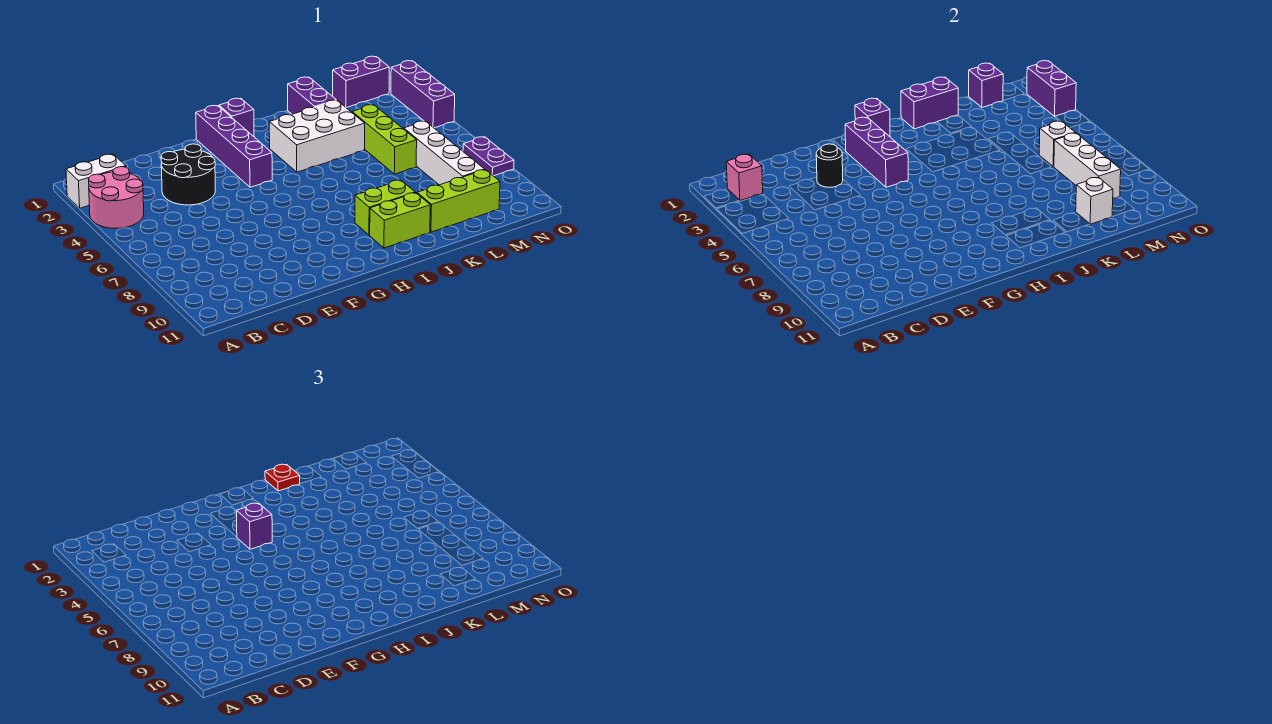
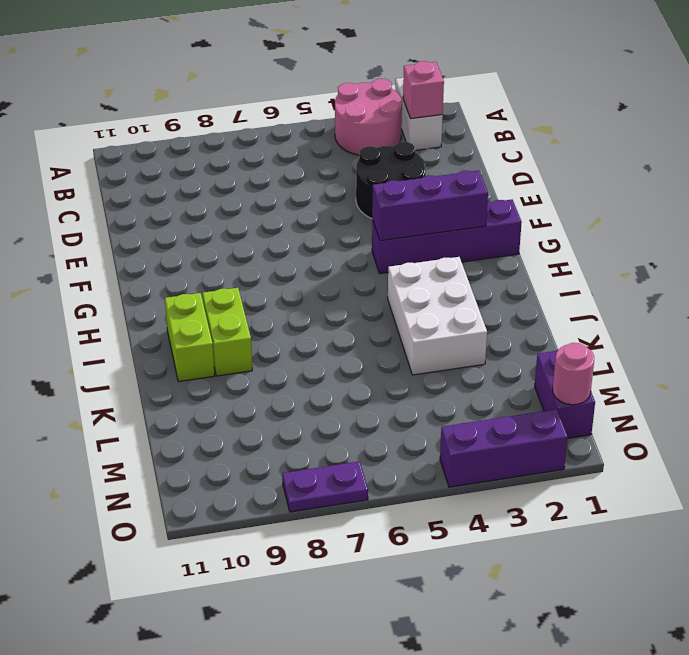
pink round brick N1 level 2 -> none
none -> purple brick H1 level 1
none -> purple brick K1:K2 level 1
none -> lime brick K10:M10 level 1

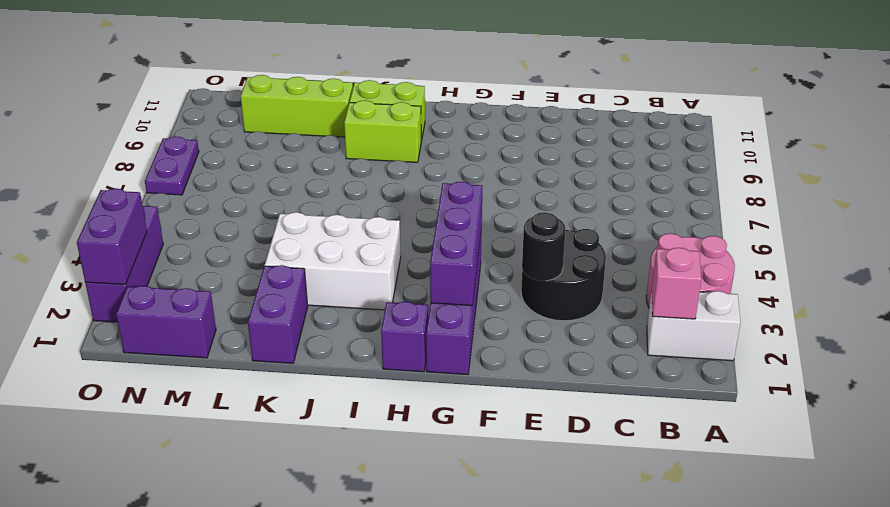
none -> lime brick L4:L6 level 1
none -> white brick M6:M9 level 1
none -> purple brick H1 level 2

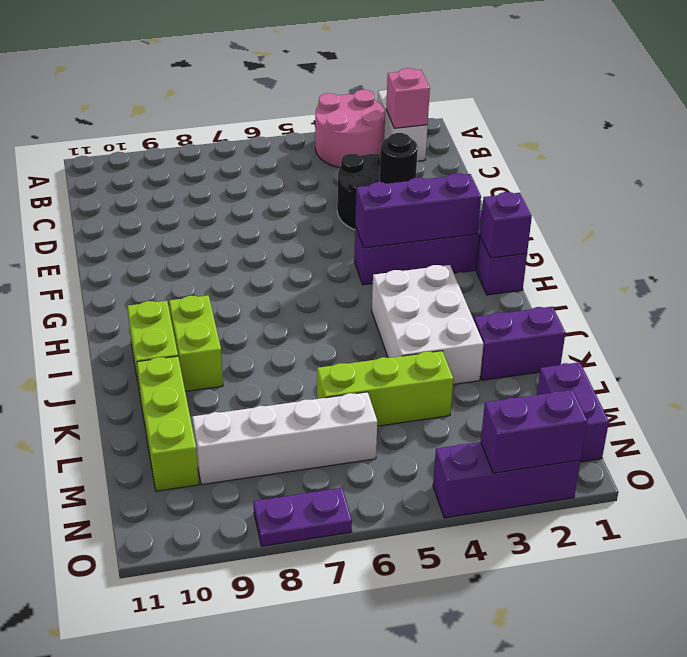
none -> purple brick J1:K1 level 2
none -> white brick L10 level 2
none -> purple brick M1 level 2

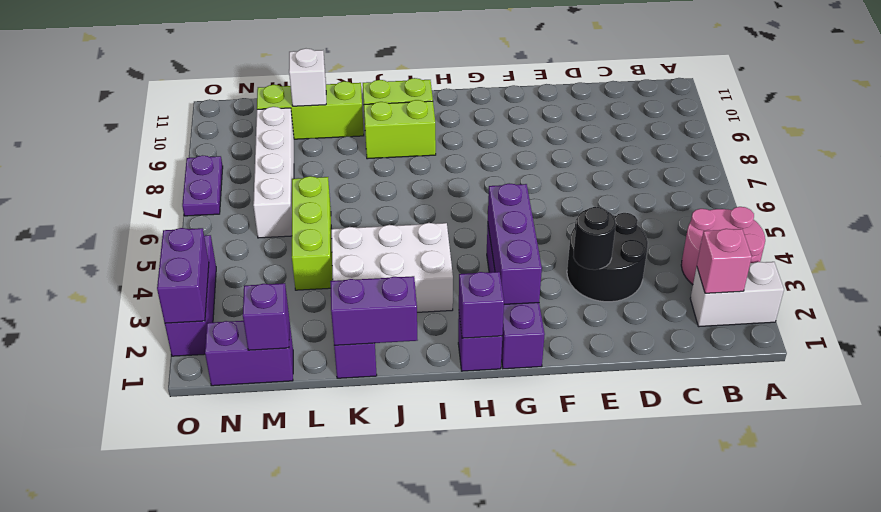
none -> white brick M6 level 2
none -> white brick M7:M9 level 2
none -> purple brick G4 level 3

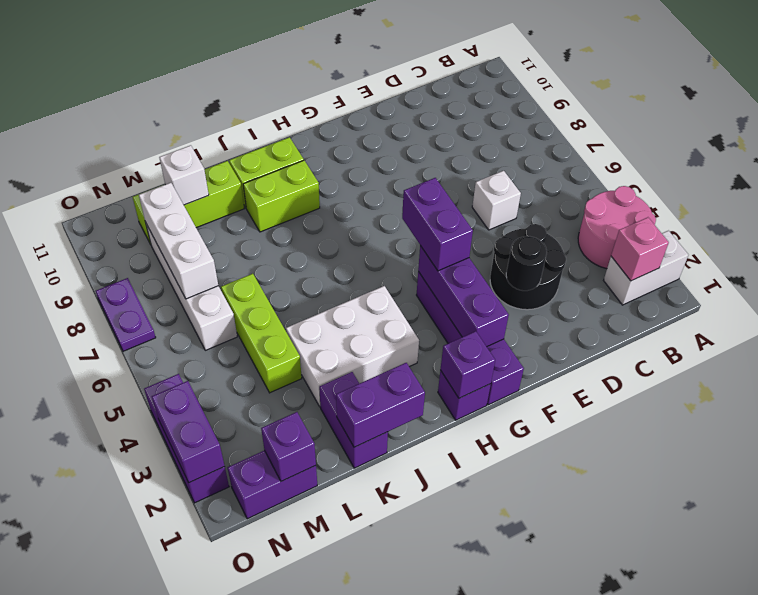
white brick D6 level 1 -> white brick M6 level 2
purple brick G4:G5 level 3 -> purple brick G4 level 3
none -> red plate J1 level 3

